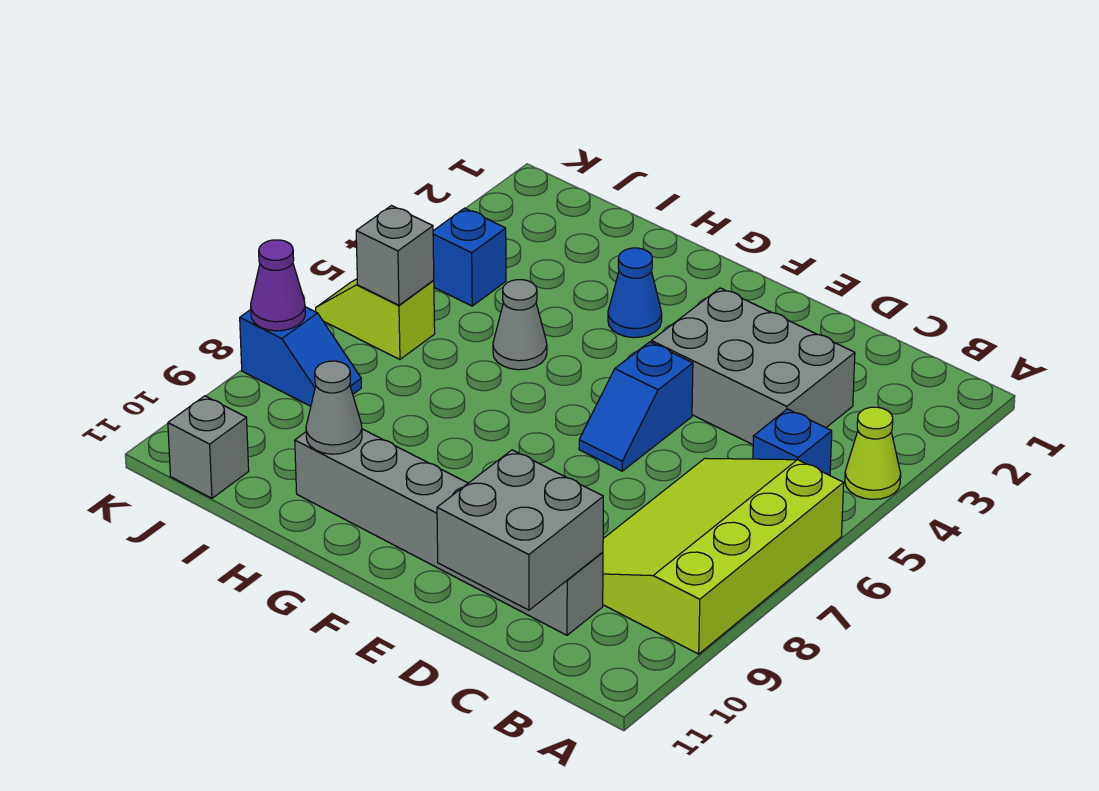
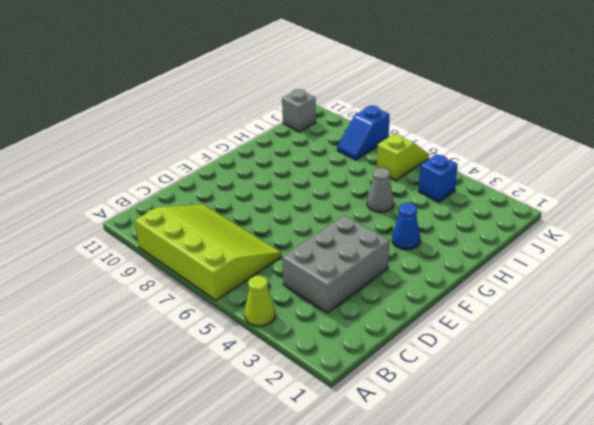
none -> blue brick B5 level 1
none -> grey brick C10:H10 level 1
none -> blue slope E5:E6 level 1 top 5

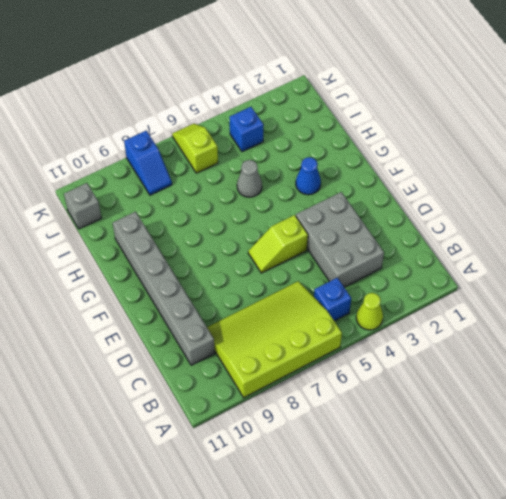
lime slope E5:E6 level 1 top 5 -> blue slope E5:E6 level 1 top 5
none -> grey brick C10:D11 level 2
none -> grey cone H10 level 2
none -> grey brick J6 level 2

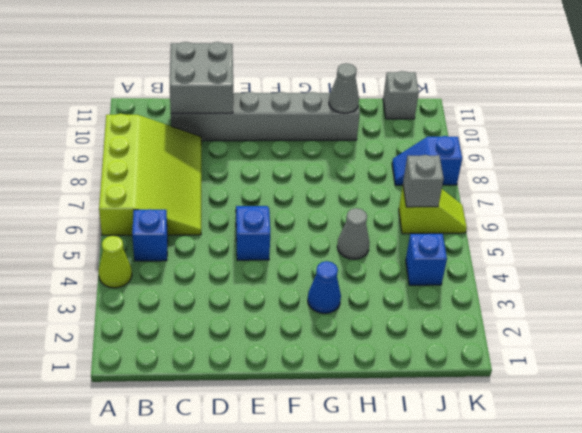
none -> grey brick C3:E4 level 1
none -> purple cone K8 level 2

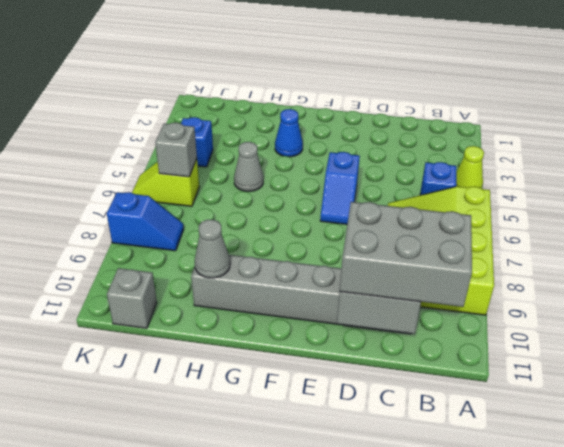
grey brick B10:D11 level 3 -> grey brick C3:E4 level 1
none -> purple cone K8 level 2

